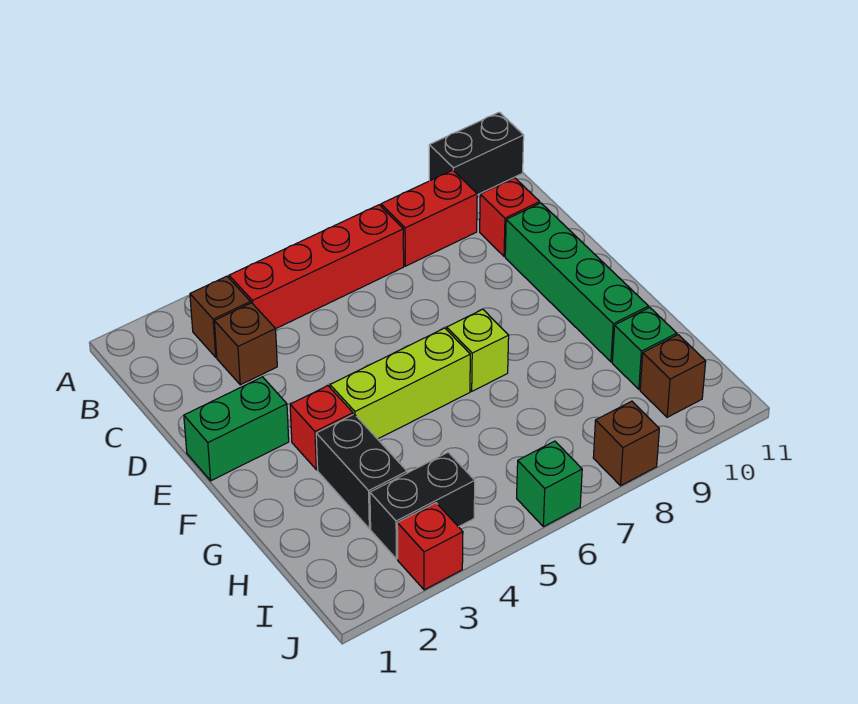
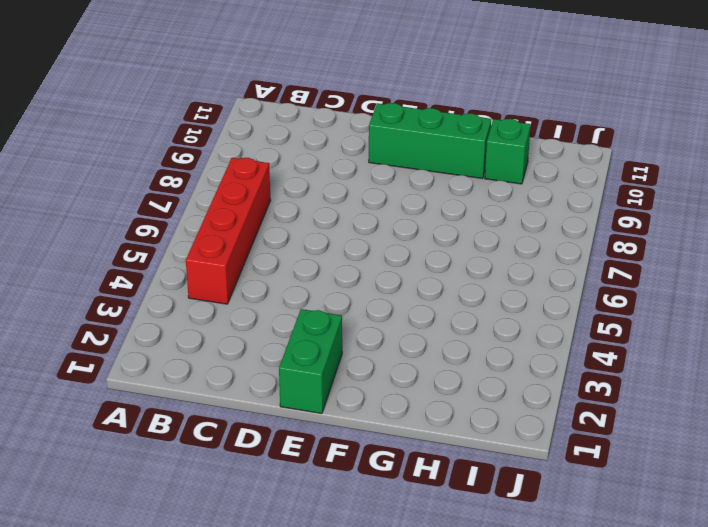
green brick E10:G10 level 1 -> green brick D10:G10 level 1
none -> black brick A10:A11 level 1
none -> brown brick B3 level 1
none -> red brick B8:B9 level 1

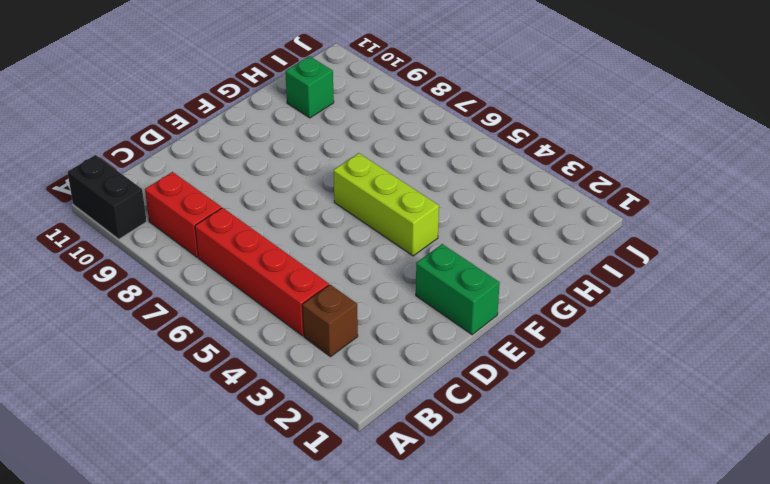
none -> brown brick C3 level 1
none -> red brick C10 level 1
none -> green brick D10:G10 level 1

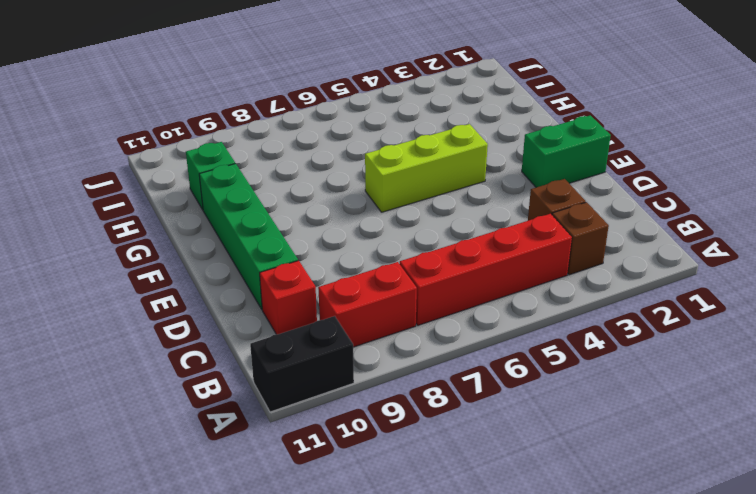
none -> red brick F3 level 1
none -> lime brick F7 level 1
none -> black brick G3:H3 level 1

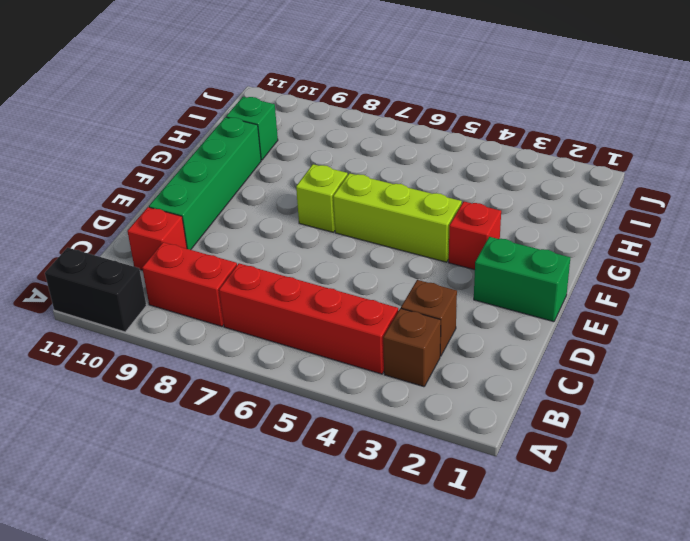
none -> black brick G3:H3 level 1
none -> black brick I3:I4 level 1
none -> brown brick I10 level 1

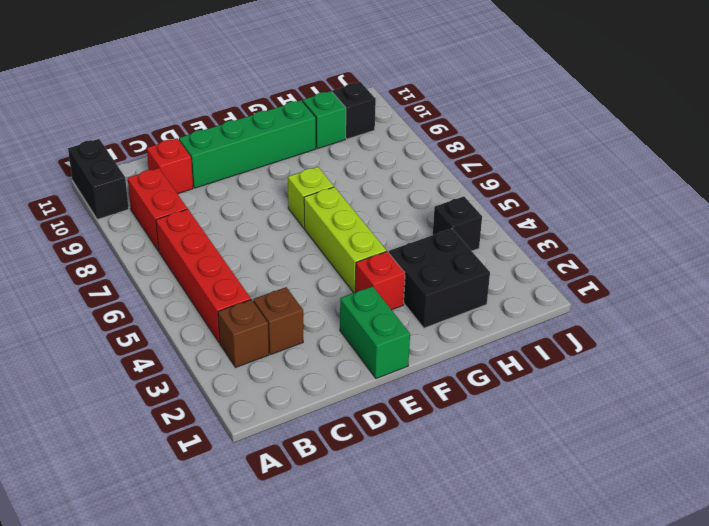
black brick G2:H3 level 1 -> black brick G3:H3 level 1
black brick I4 level 1 -> black brick I3:I4 level 1
black brick I10 level 1 -> brown brick I10 level 1
none -> red brick J3 level 1
none -> green brick J6 level 1
none -> brown brick J8 level 1

